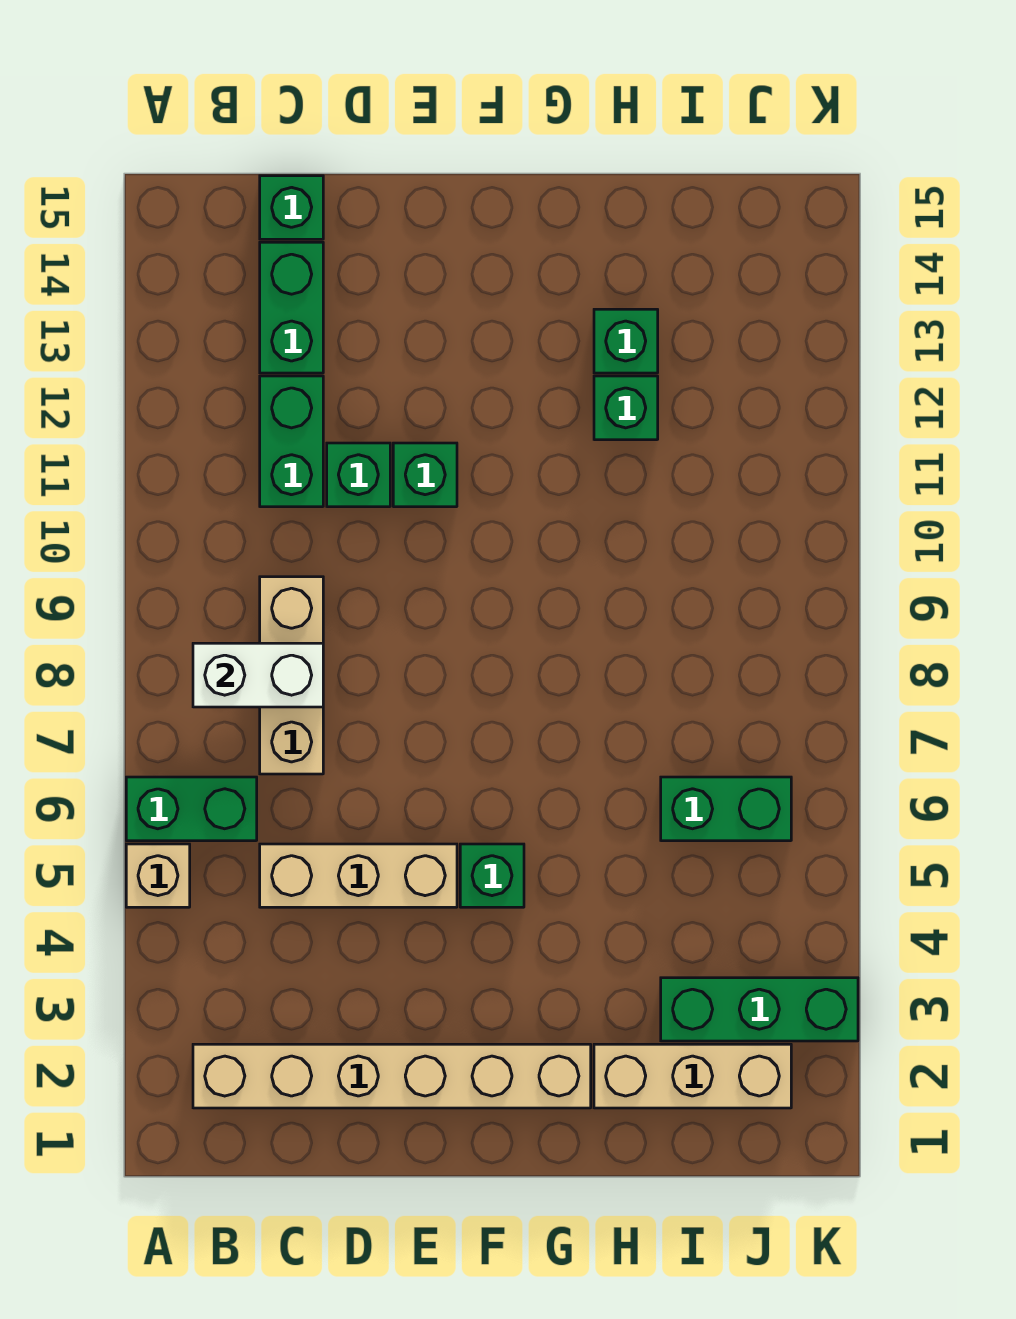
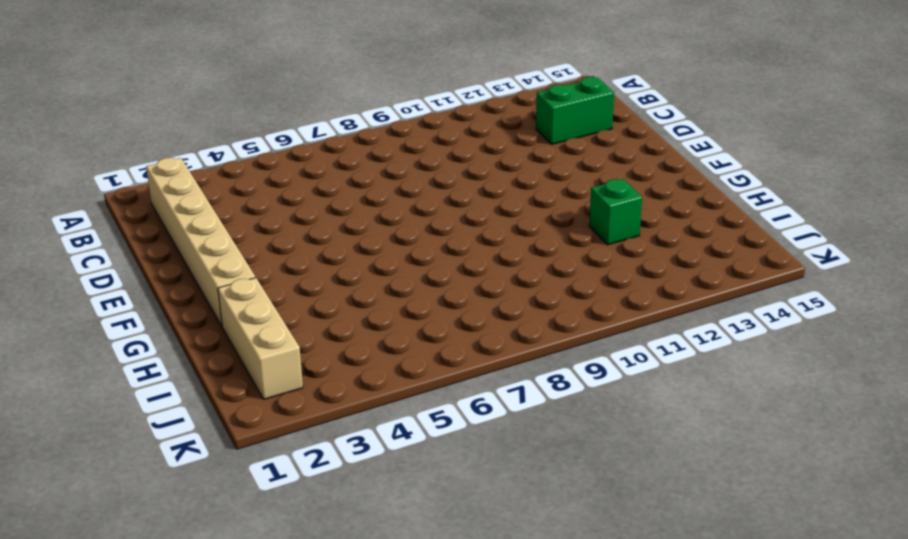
none -> tan brick A5 level 1
none -> green brick A6:B6 level 1
none -> tan brick C5:E5 level 1

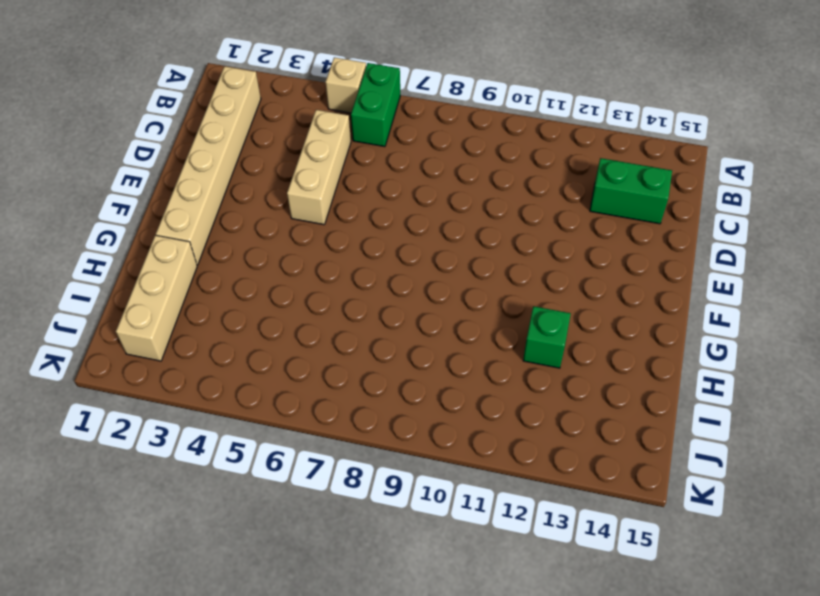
none -> tan brick C7:C9 level 1
none -> green brick C11:C12 level 1
none -> green brick C15 level 1

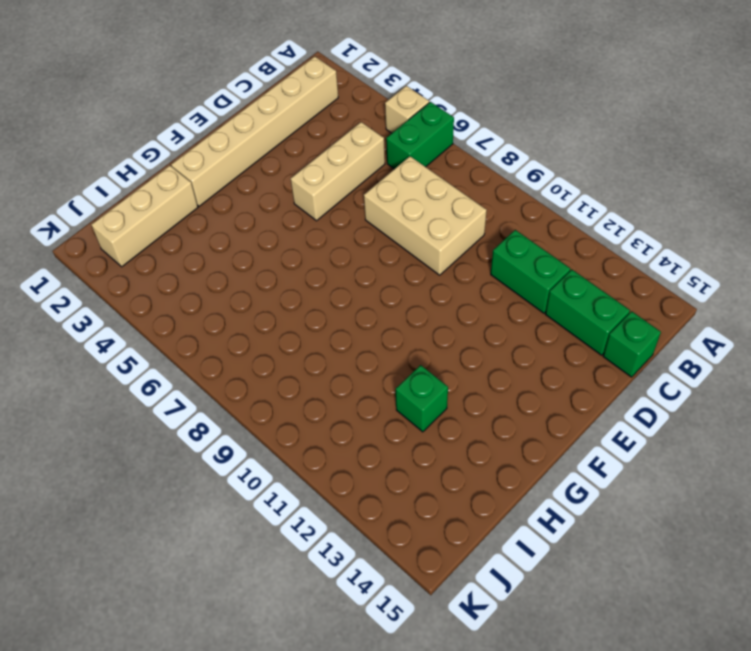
tan brick C7:D9 level 1 -> tan brick C7:C9 level 1
none -> green brick D11 level 1
none -> green brick E11 level 1
none -> green brick F5 level 1

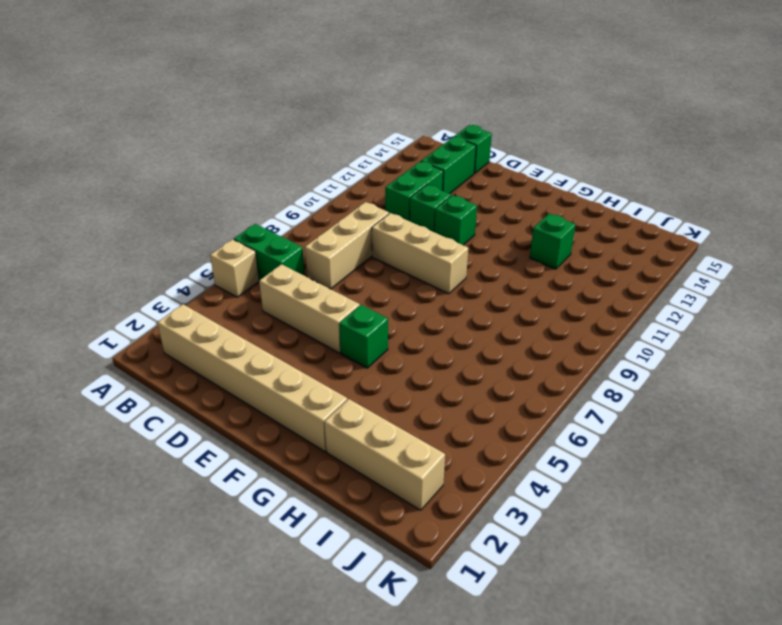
tan brick D9:F9 level 1 -> none
none -> green brick H13 level 1
none -> green brick I3:K3 level 1
none -> green brick I6:J6 level 1

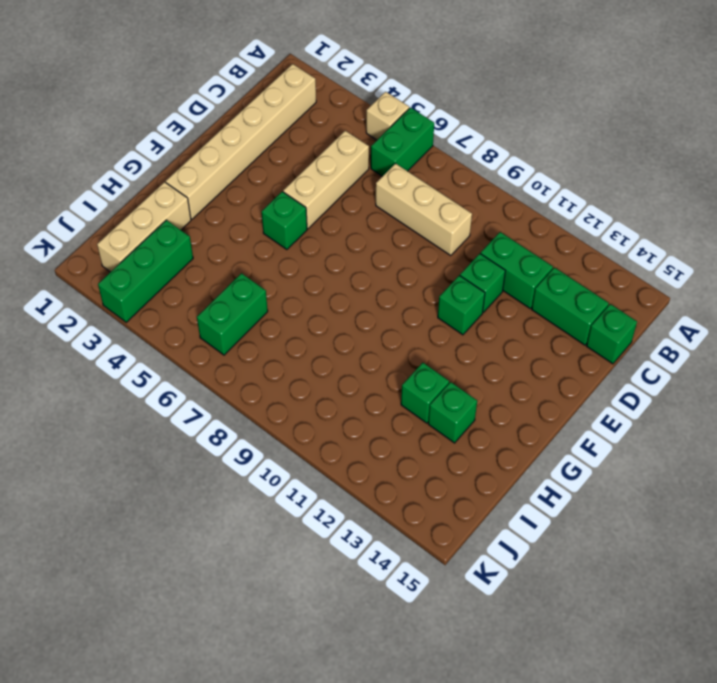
none -> white brick B8:C8 level 2

